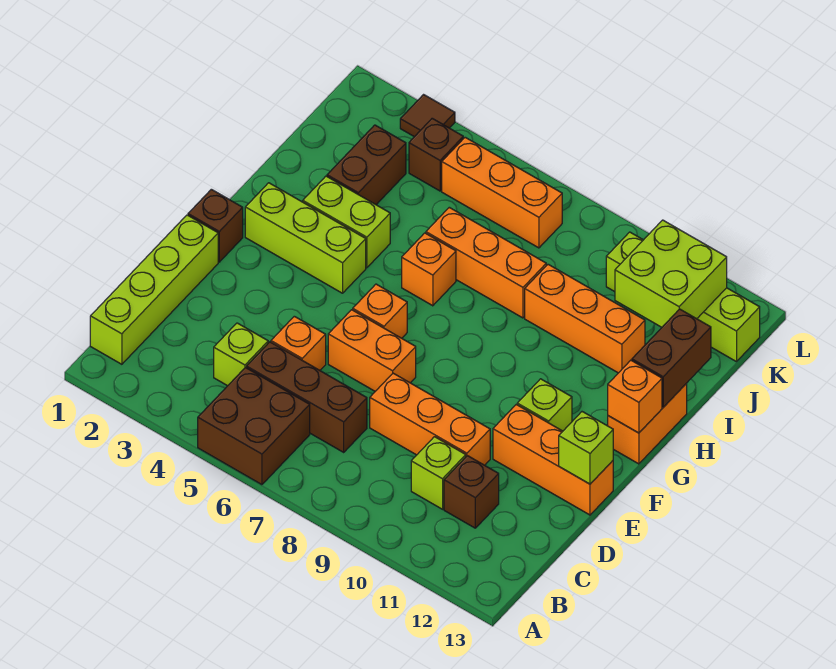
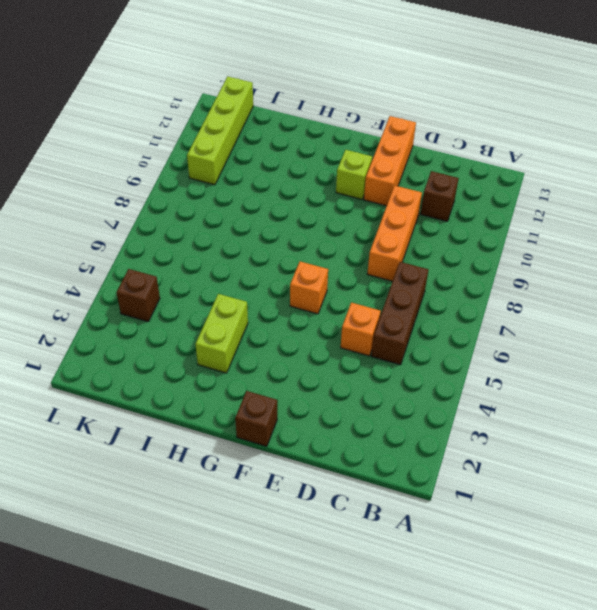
none -> brown brick A5:B6 level 1
none -> lime brick B1:E1 level 1
none -> lime brick C4 level 1

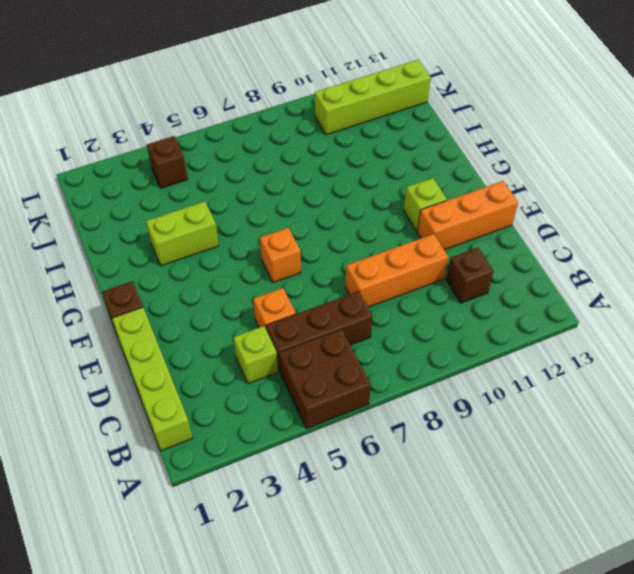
none -> lime brick C10 level 1
none -> orange brick E6:E7 level 1
none -> lime brick G2:G4 level 1

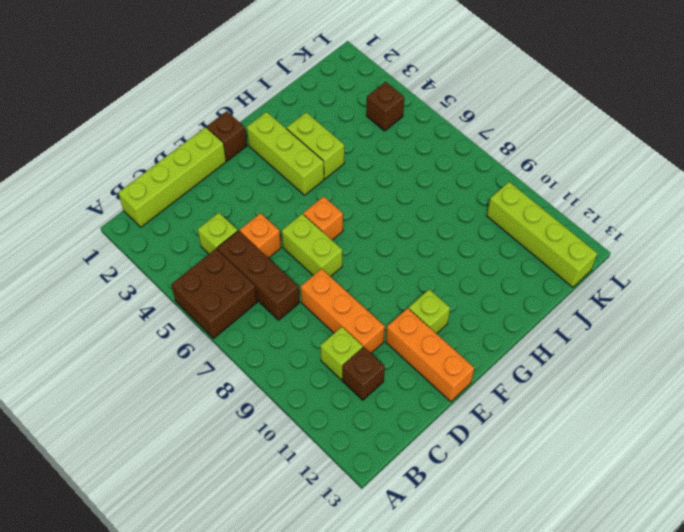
lime brick E6:E7 level 1 -> orange brick E6:E7 level 1
none -> orange brick G13:H13 level 1
none -> orange brick H6 level 1
none -> brown brick I3:J3 level 1

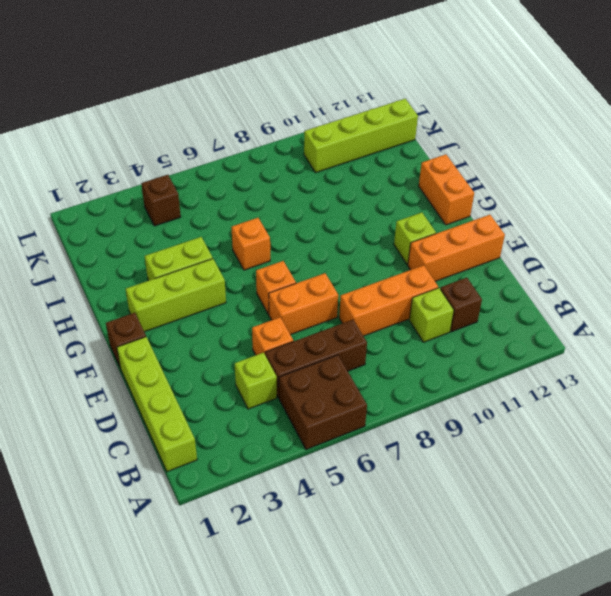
none -> brown brick I3:J3 level 1
none -> orange brick I6:I8 level 1
none -> orange brick I9:I11 level 1

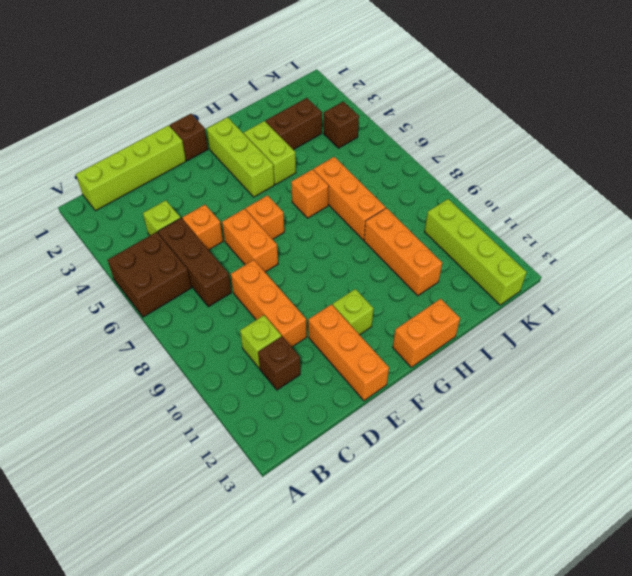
none -> orange brick K5:K7 level 1
none -> brown tile L3 level 1
none -> lime brick E13 level 2

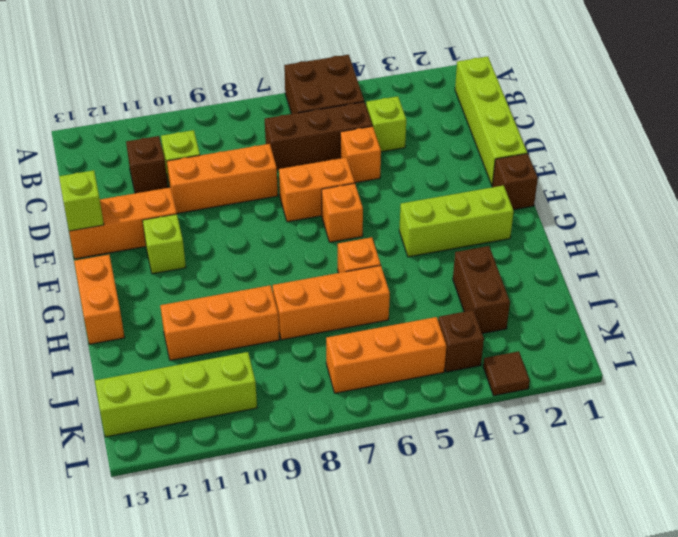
none -> lime brick H3:H4 level 1
none -> orange brick G13 level 2
none -> brown brick H13:I13 level 2

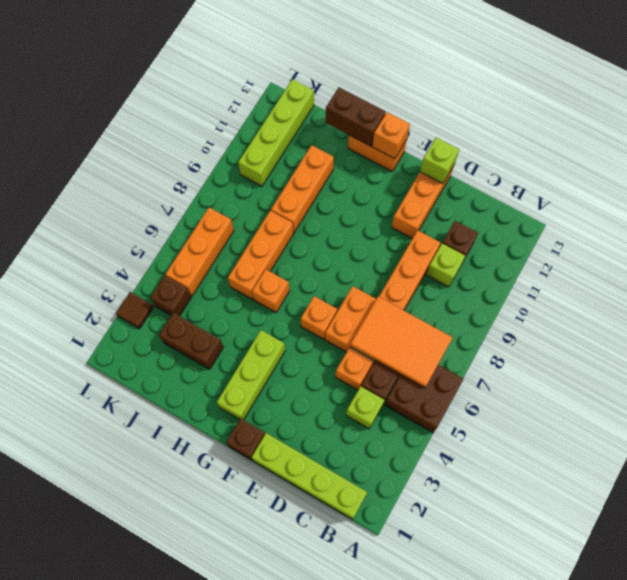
orange tile B6:D7 level 2 -> none
none -> lime brick F11 level 1
none -> lime brick H3:H4 level 1
none -> lime brick J11:K12 level 2

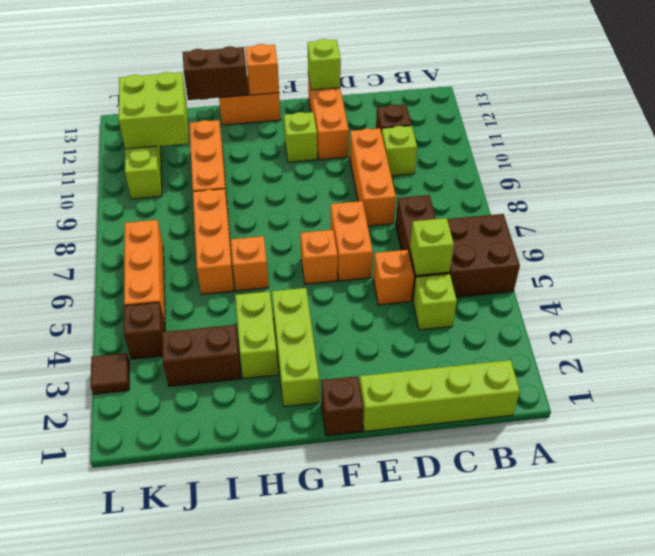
lime brick C5 level 2 -> none

